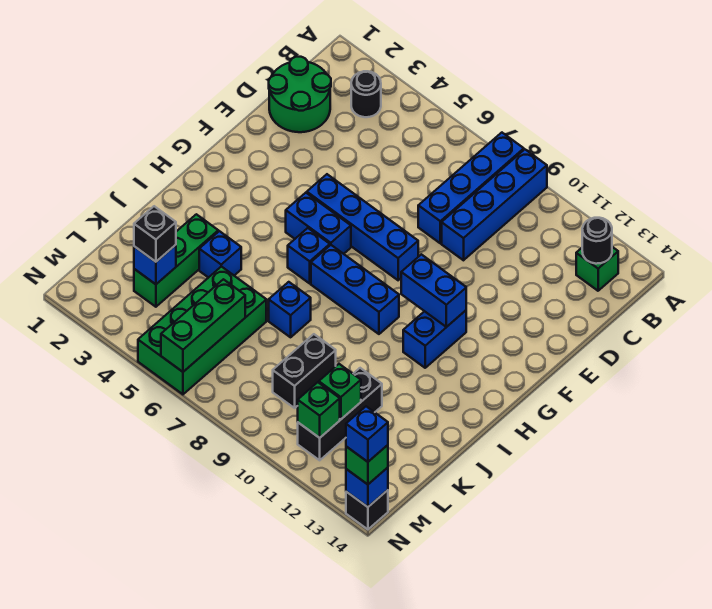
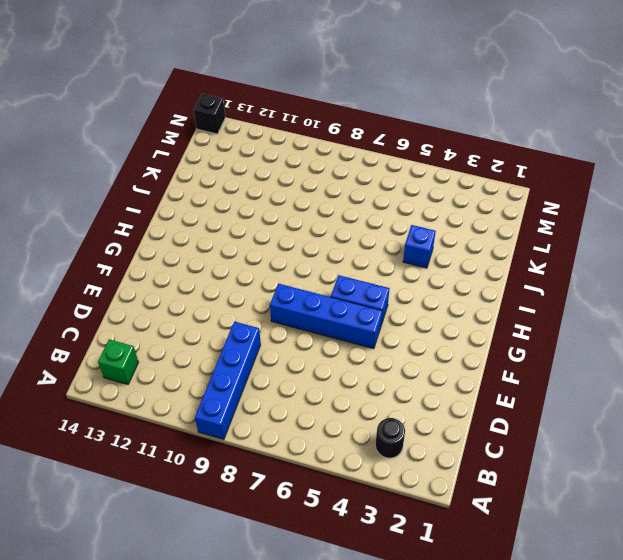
none -> blue brick A8:D8 level 1
none -> green round brick C1:D2 level 1
none -> blue brick G11:H11 level 1

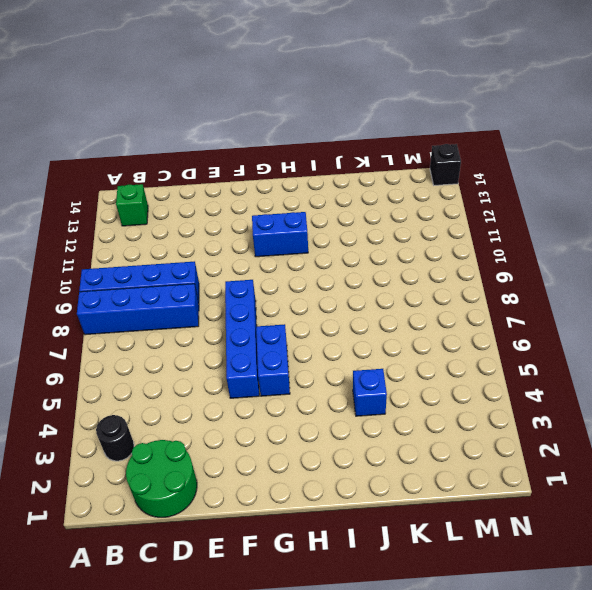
none -> blue brick H6 level 1
none -> blue brick H7:H9 level 1
none -> green brick J3:L3 level 1

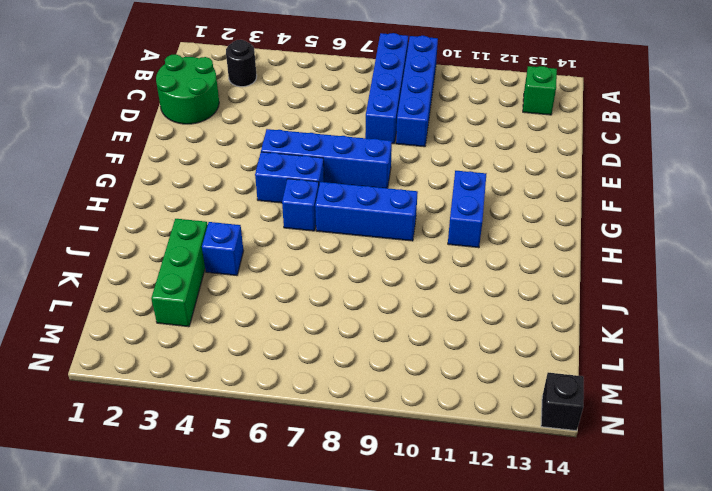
none -> blue brick J7 level 1
none -> green brick K5:N6 level 1
none -> black brick K9:L9 level 1

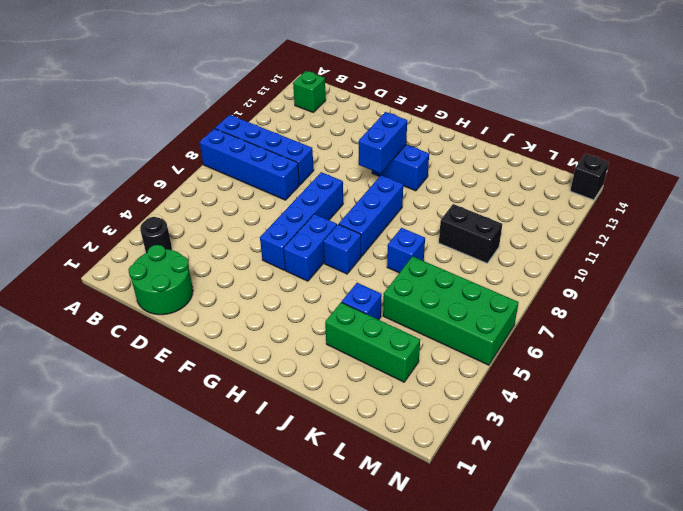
none -> black brick K11:M11 level 1
none -> black round brick B13 level 2
none -> blue brick L3 level 2

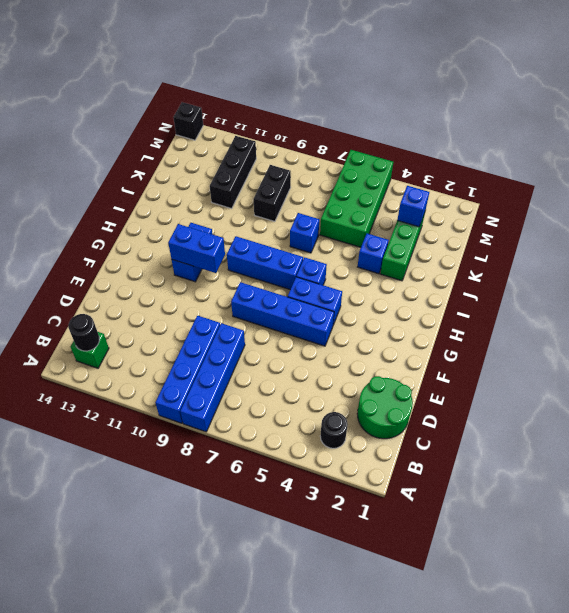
none -> green brick L6:N6 level 2
none -> green brick L11 level 2
none -> green brick M11 level 2

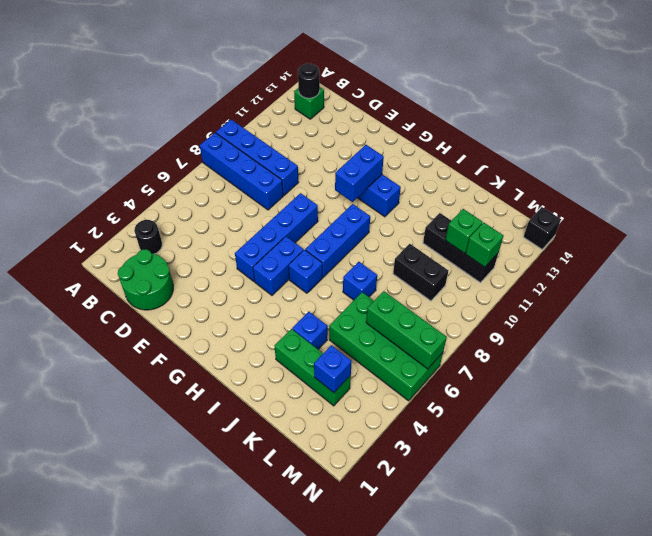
none -> blue brick N14 level 2
none -> black brick L3 level 3
none -> green brick N14 level 3

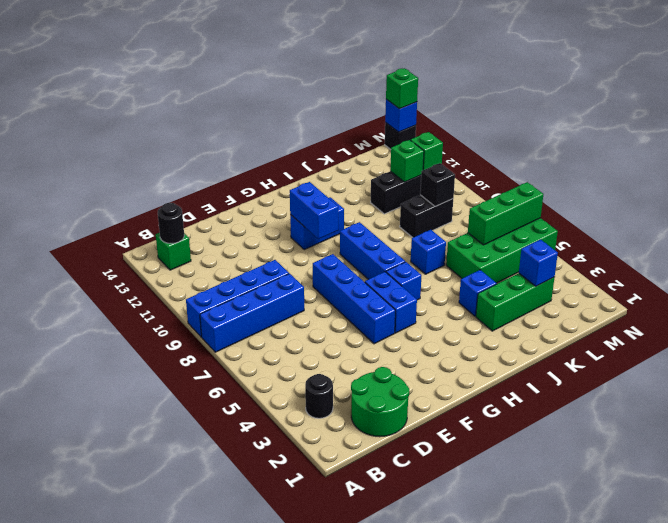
black brick L9 level 2 -> black brick L3 level 3
none -> blue brick N14 level 4

